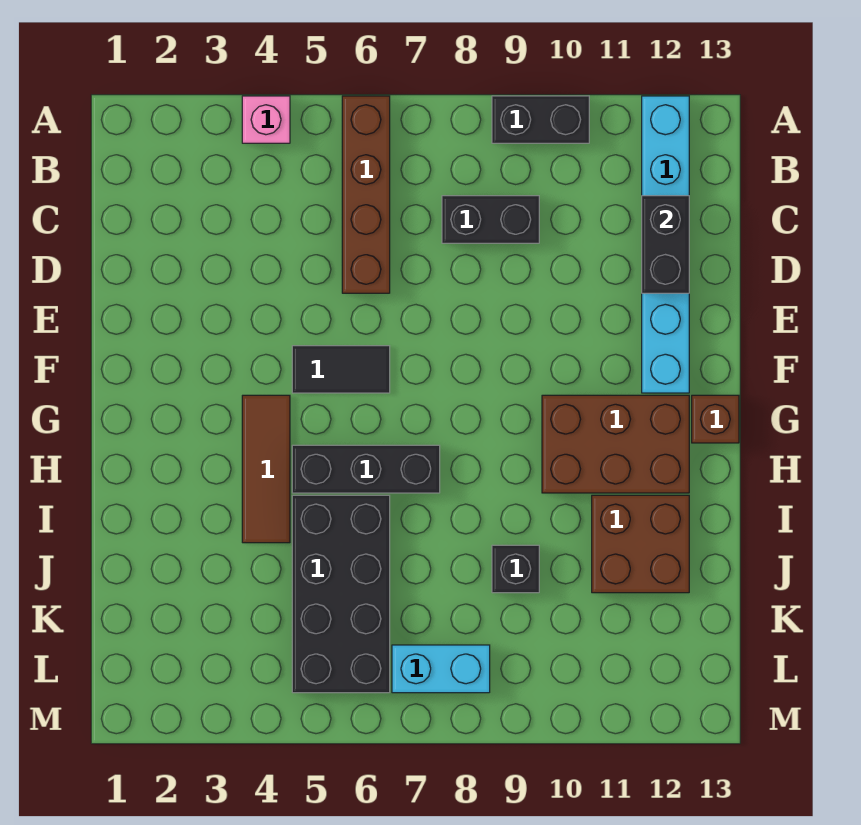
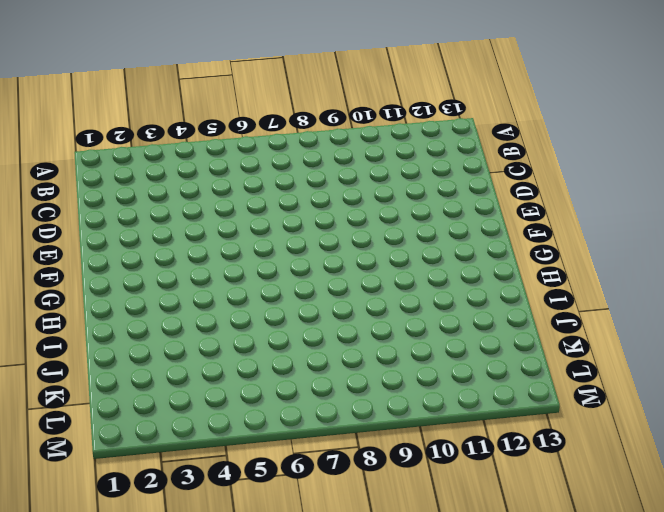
none -> pink brick A4 level 1
none -> brown brick A6:D6 level 1
none -> black brick A9:A10 level 1

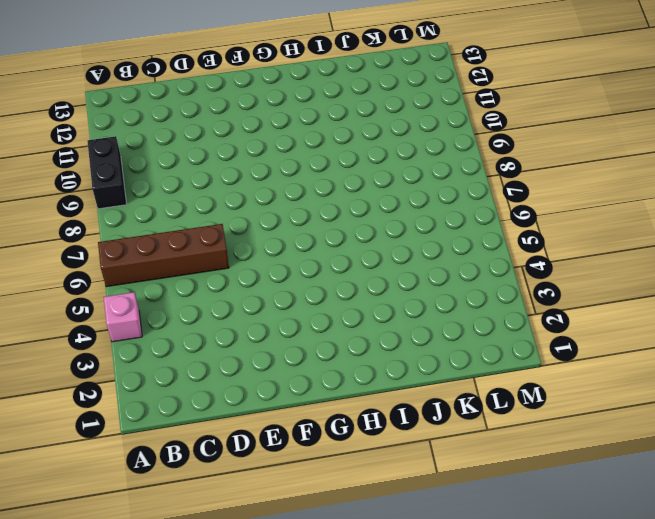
none -> cyan brick A12:F12 level 1
none -> black brick C8:C9 level 1
none -> black tile F5:F6 level 1

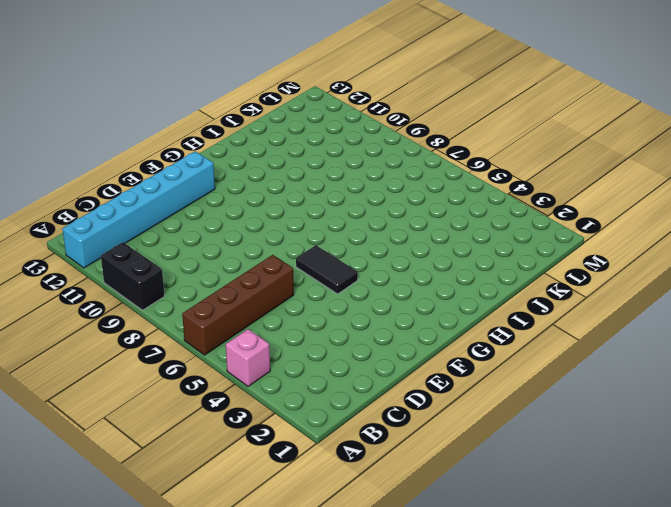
none -> black brick C8:C9 level 1
none -> brown tile G4:I4 level 1
none -> brown brick G10:H12 level 1

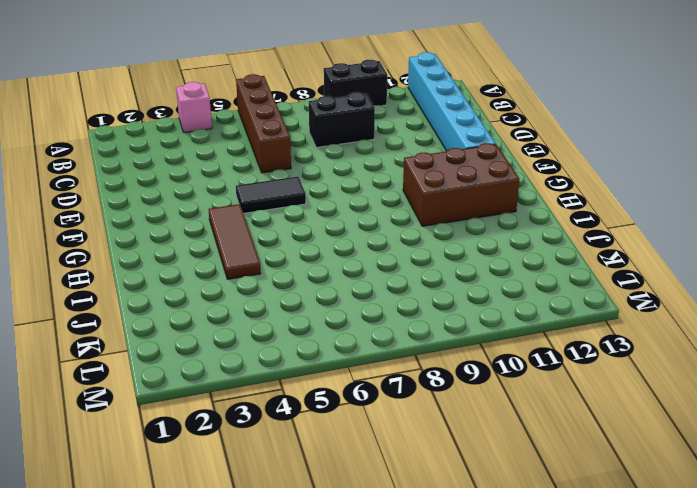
none -> brown brick G13 level 1
none -> black brick H5:H7 level 1
none -> black brick I5:L6 level 1

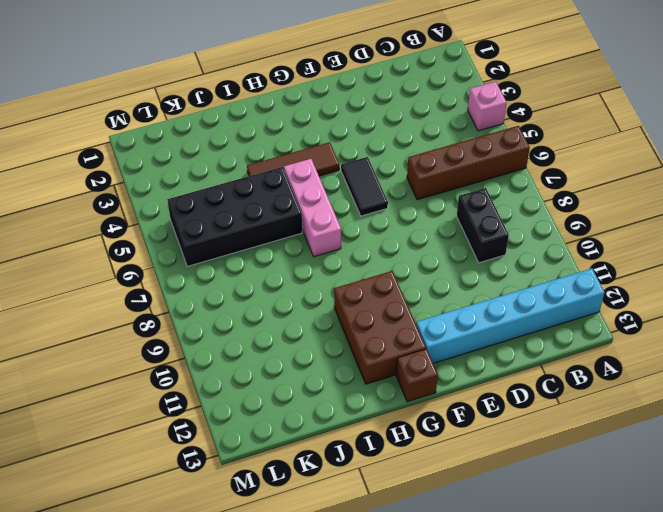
pink brick H5:H7 level 1 -> black brick H5:H7 level 1
none -> black brick A9:A10 level 1
none -> brown brick I11:J12 level 1
none -> black brick J9 level 1

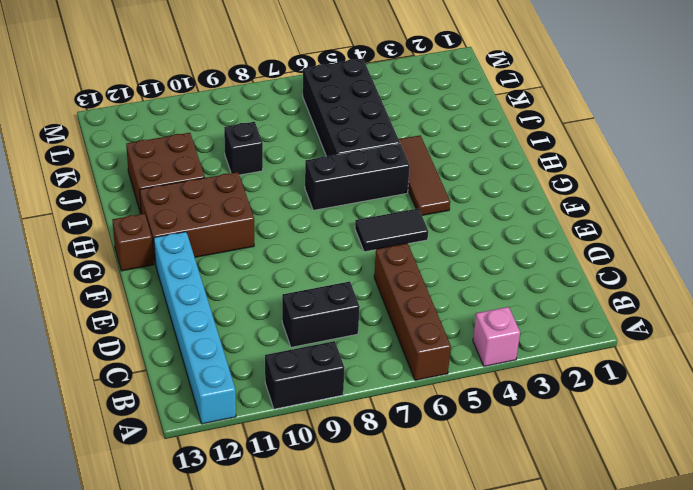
none -> cyan brick L7:L8 level 1
none -> black brick C12:D12 level 2

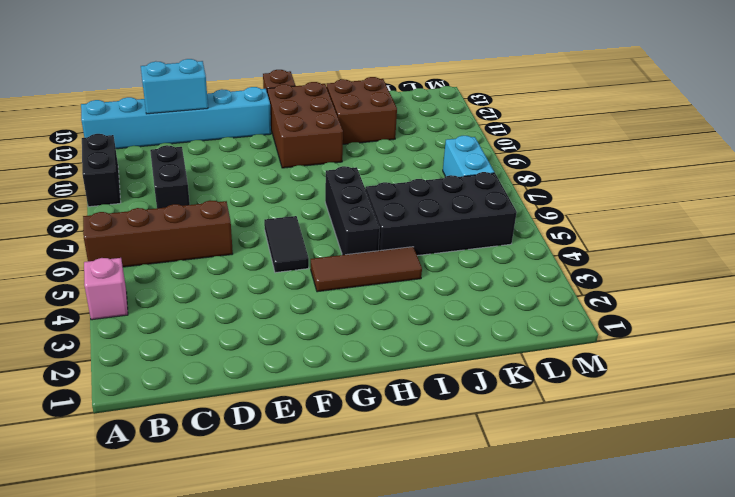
cyan brick C12:D12 level 2 -> black brick C12:D12 level 2
none -> black brick J9 level 1

